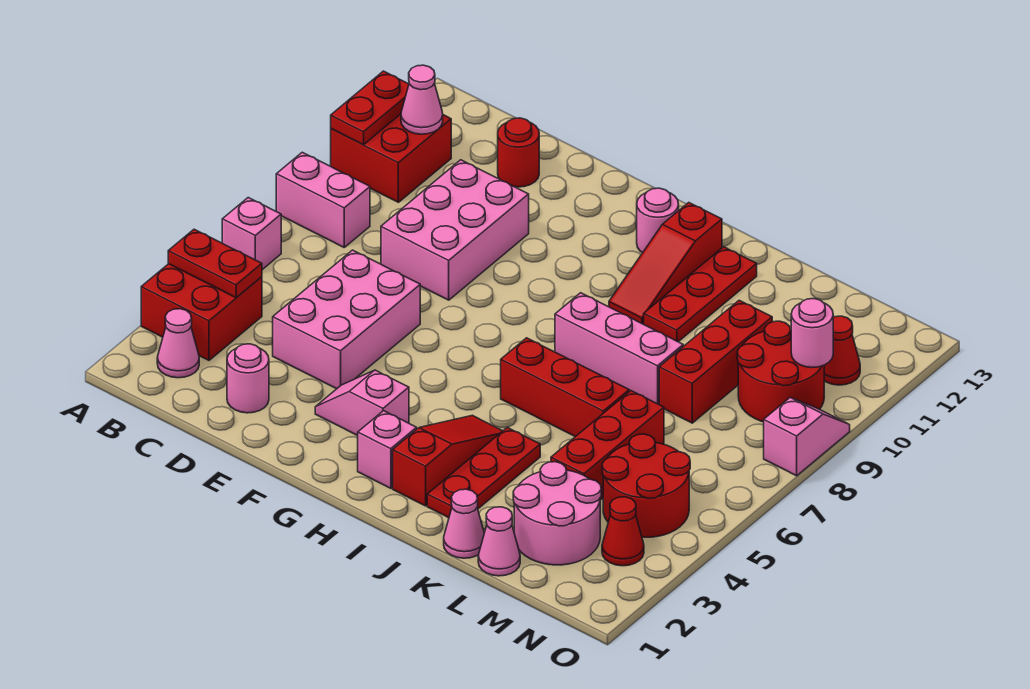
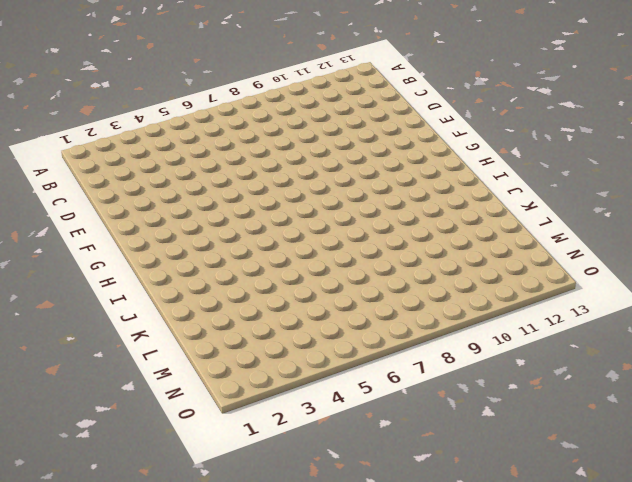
none -> red brick A3:B4 level 1
none -> pink brick A6 level 1
none -> pink brick A8:B8 level 1
none -> red brick A10:B11 level 1

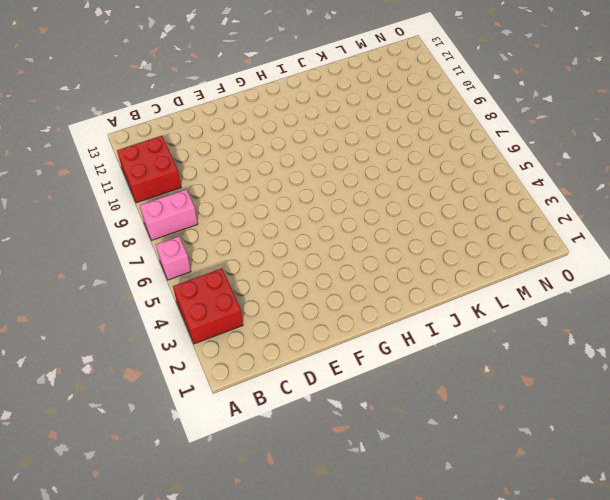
none -> pink cone B2 level 1
none -> pink round brick D2 level 1
none -> pink brick D4:E6 level 1
none -> pink brick D8:E10 level 1

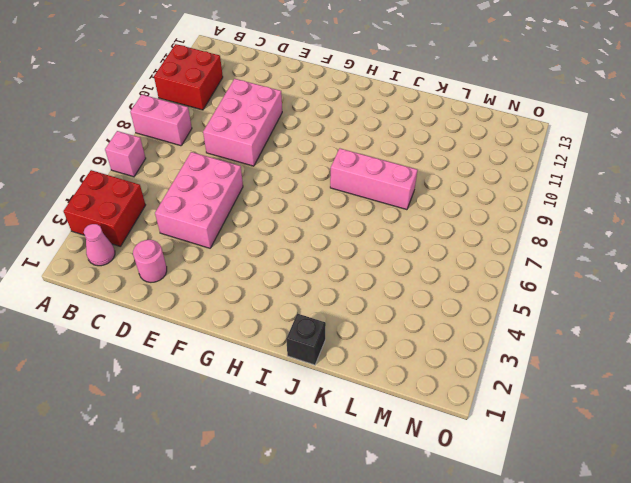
black brick J1 level 1 -> none
none -> red round brick D12 level 1
none -> pink slope F3:G3 level 1 top G
none -> pink brick H2 level 1
none -> pink round brick H12 level 1

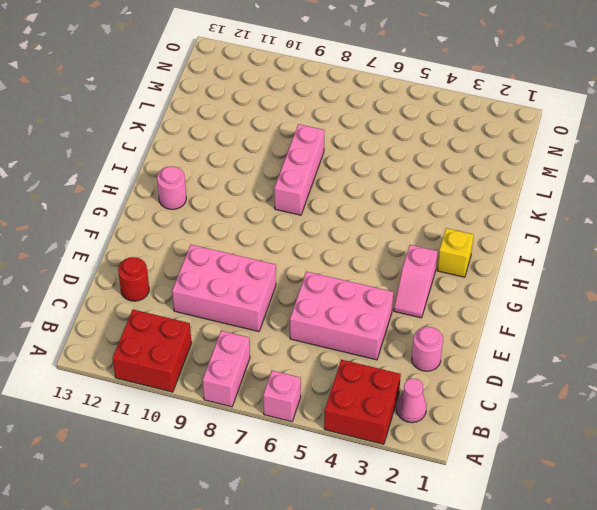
yellow brick H2 level 1 -> pink brick H2 level 1
none -> red slope I2:I4 level 1 top 2
none -> red brick I6:K6 level 1
none -> red slope I10:I12 level 1 top 12
none -> red plate J2:J4 level 1

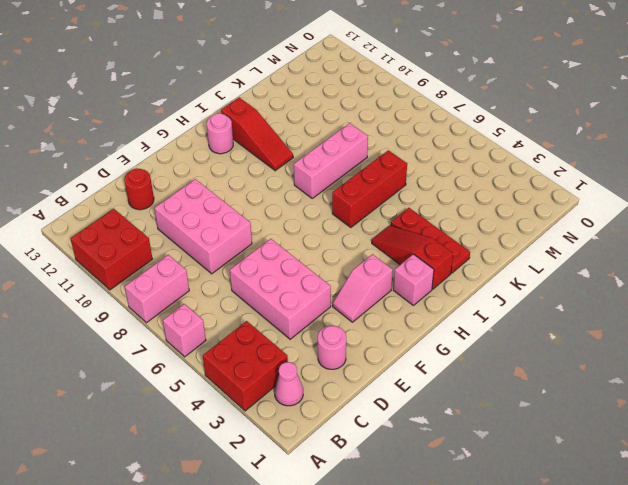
none -> red plate J10:J12 level 1
none -> pink cone K1 level 1
none -> pink cone L1 level 1
none -> pink round brick L2:M3 level 1

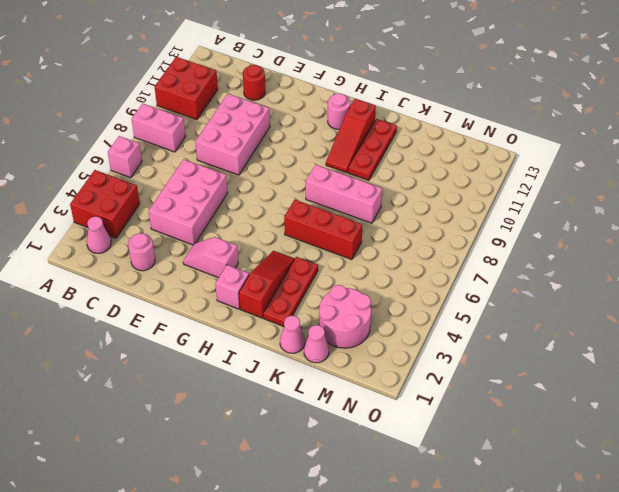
none -> red brick L4:L6 level 1
none -> red brick L8:L10 level 1
none -> red round brick M4:N5 level 1
none -> red round brick M9:N10 level 1

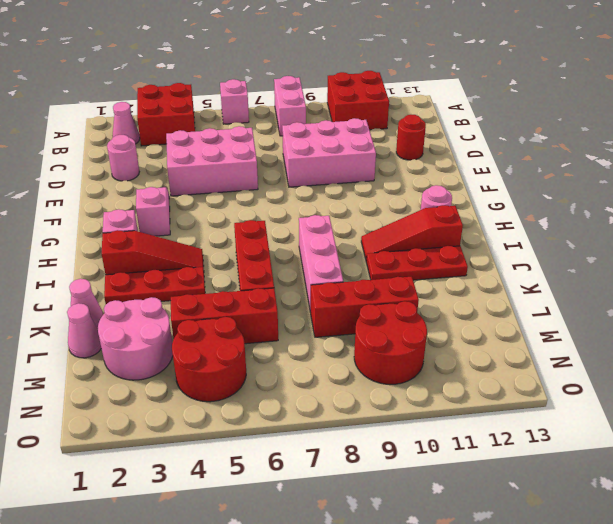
none -> red cone N3 level 1
none -> red cone N11 level 1
none -> pink slope O8:O9 level 1 top 8
none -> red plate A4:B4 level 2

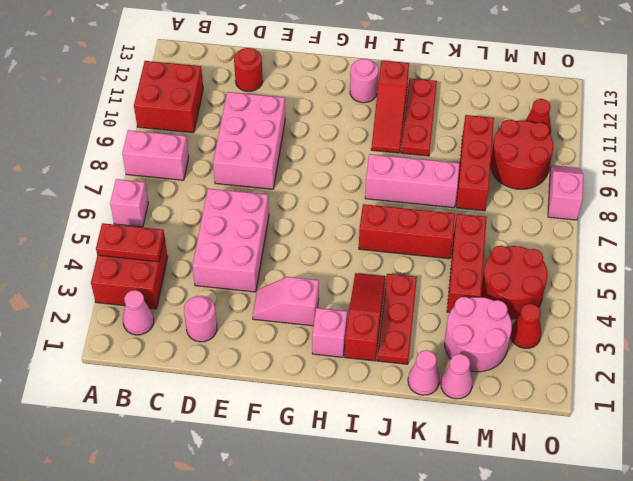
none -> red plate A10:A11 level 2
none -> pink cone B11 level 2
none -> pink round brick N10 level 2

